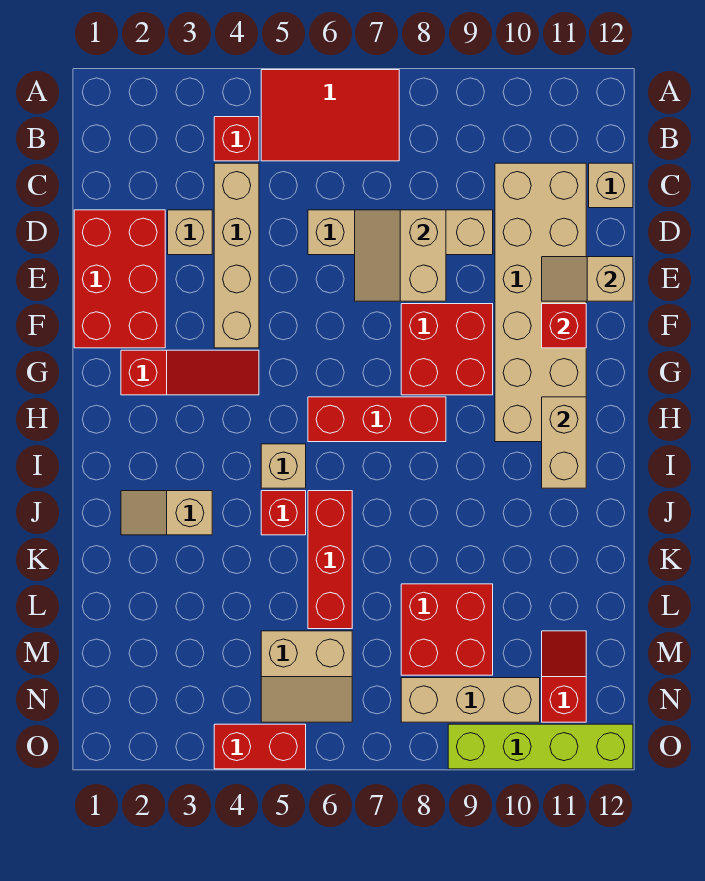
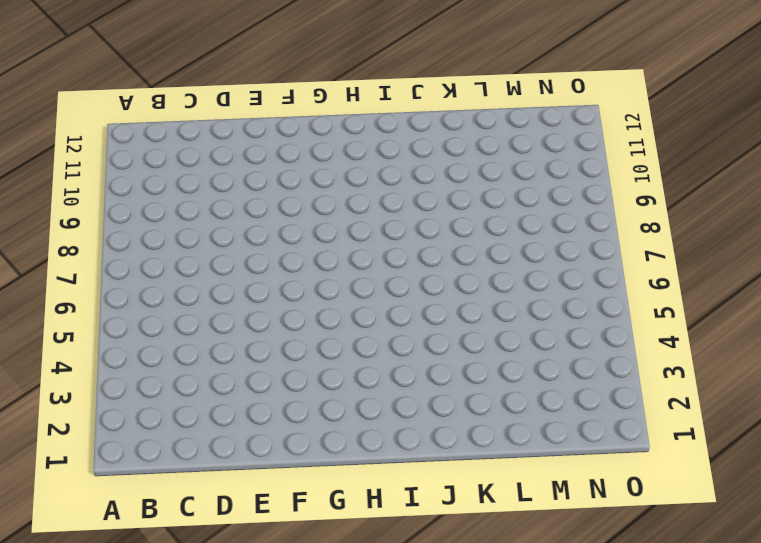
none -> red tile A5:B7 level 1
none -> red brick B4 level 1
none -> tan brick C4:F4 level 1

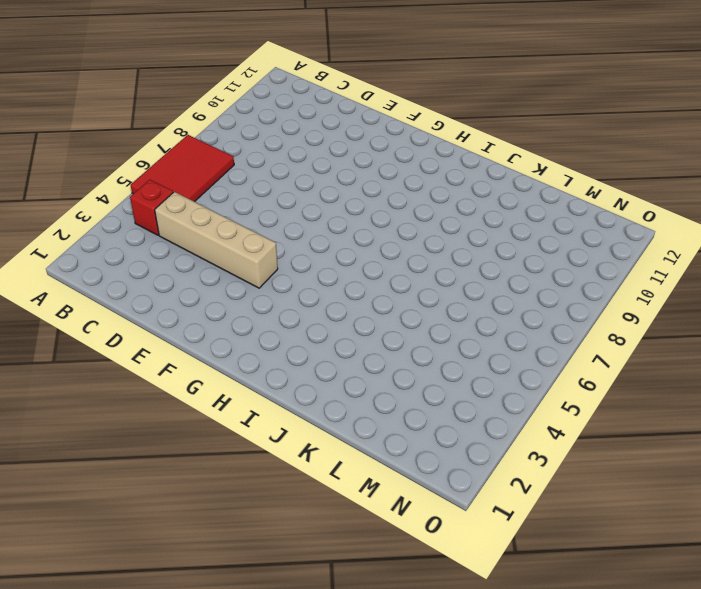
none -> tan brick C10:H11 level 1
none -> tan brick C12 level 1
none -> red brick D1:F2 level 1

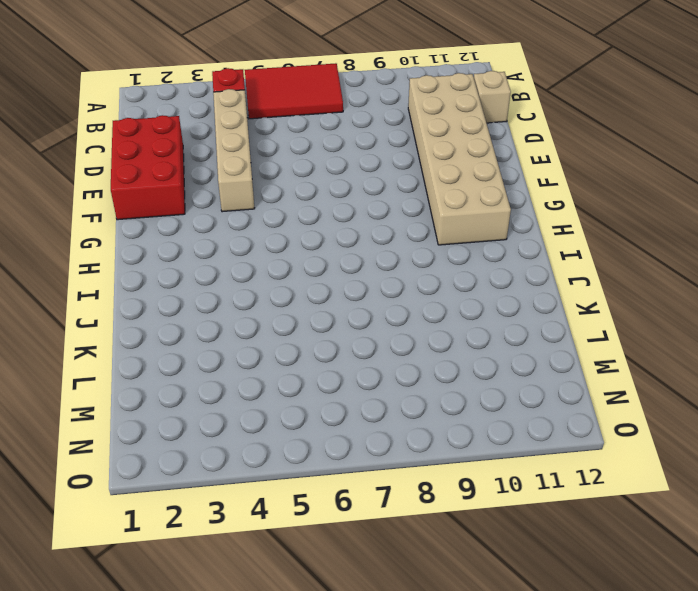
none -> tan brick D3 level 1
none -> tan brick D6:D9 level 1
none -> red brick F8:G9 level 1

